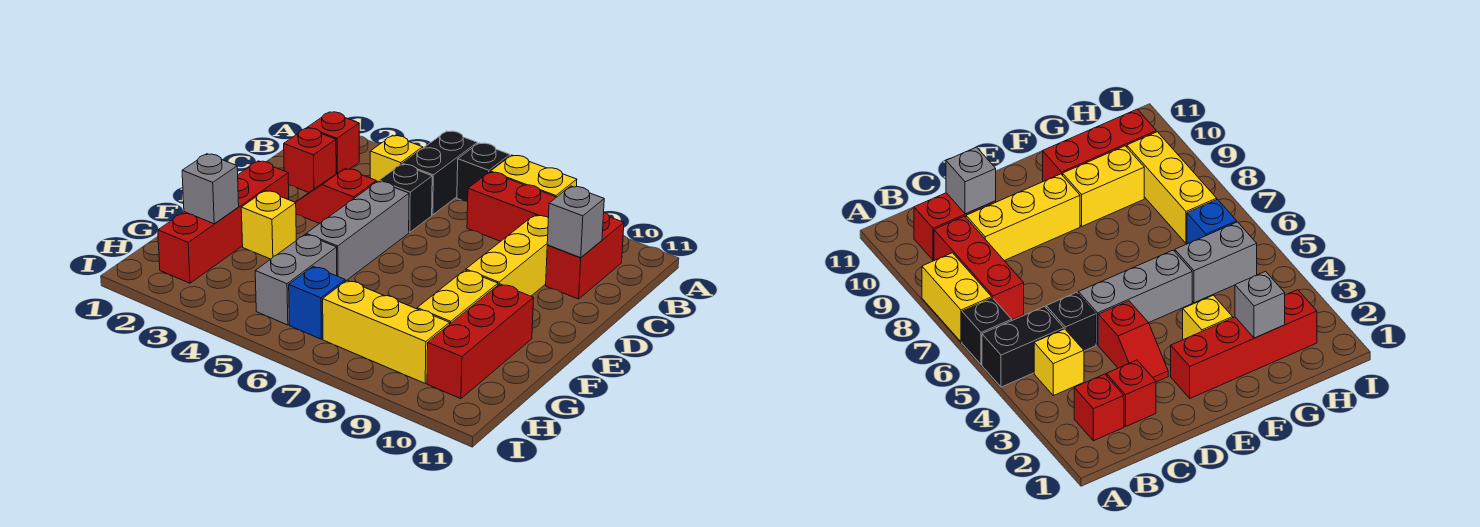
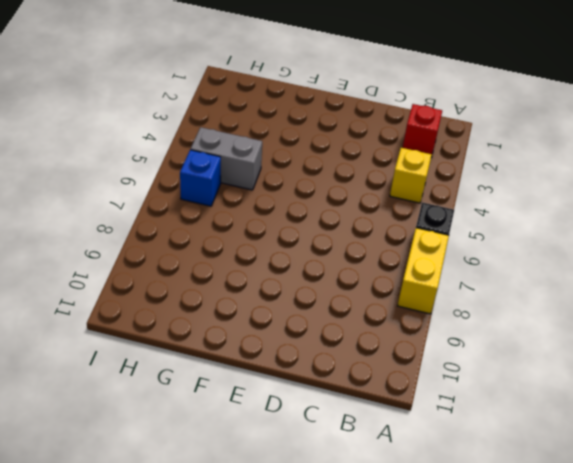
none -> black brick A5:B5 level 1
none -> red brick B7:B9 level 1
none -> red brick B10:C10 level 1

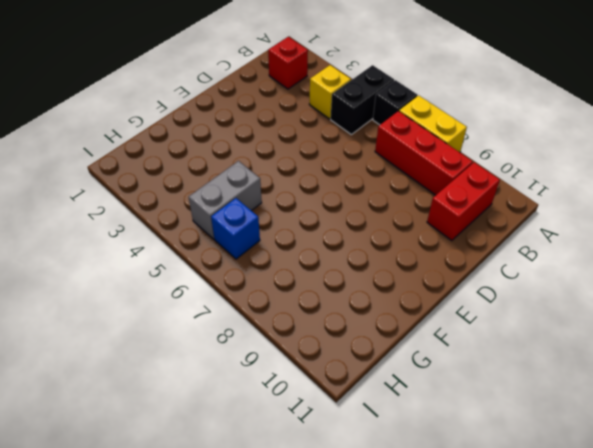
none -> red brick C2 level 1
none -> black brick C5 level 1
none -> yellow brick C9:E9 level 1

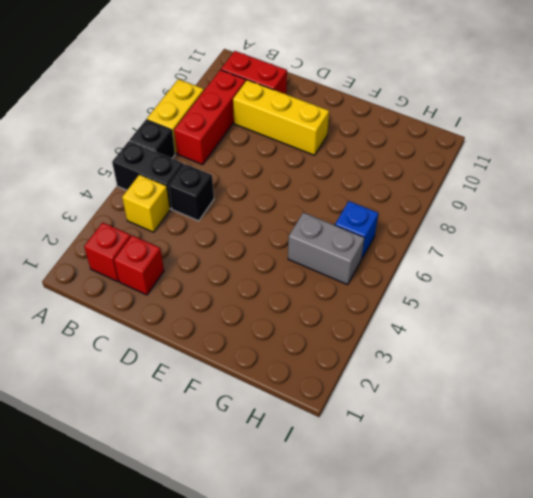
none -> red slope D3:D4 level 1 top 4
none -> grey brick D5:F5 level 1
none -> red brick E2:H2 level 1

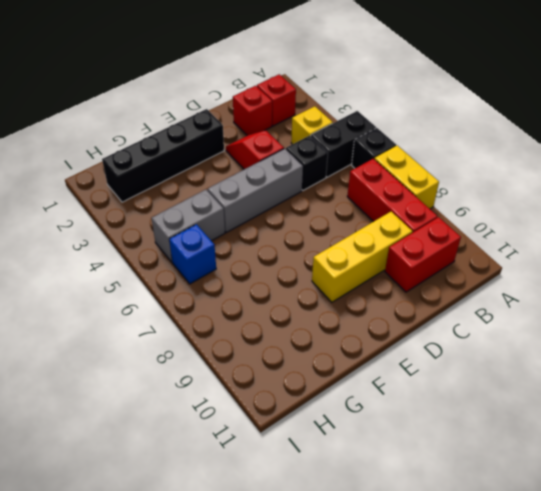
black brick E2:H2 level 1 -> red brick E2:H2 level 1
none -> yellow brick F3 level 1
none -> yellow brick F9:G9 level 1
none -> red brick F10:H10 level 1

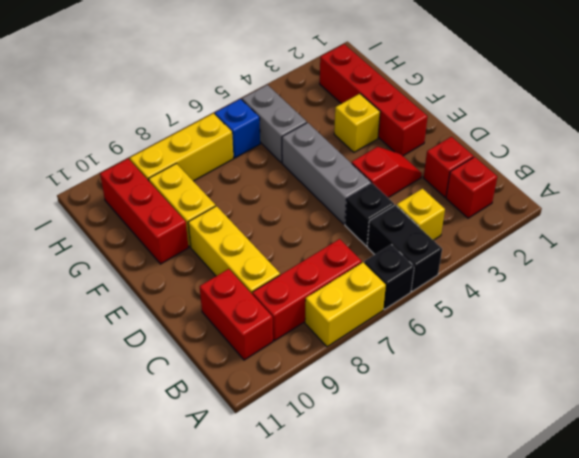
none -> grey brick C10 level 2
none -> grey brick G2 level 2

